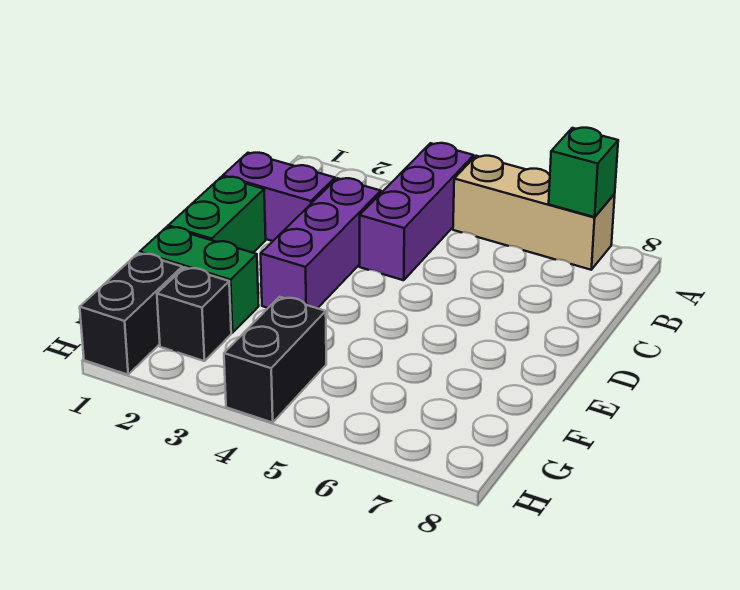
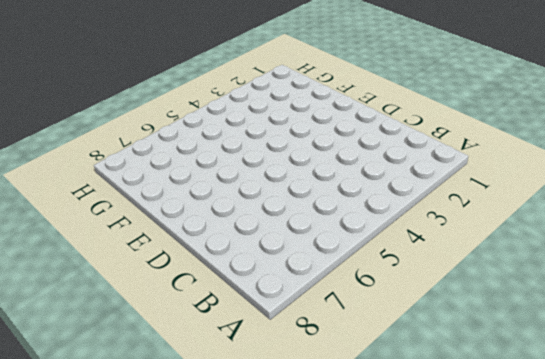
none -> purple brick A4:C4 level 1
none -> tan brick A5:A7 level 1

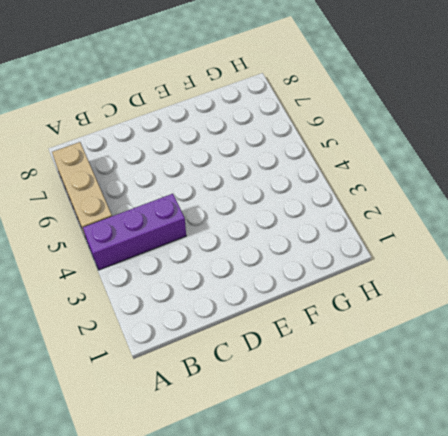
none -> purple brick C1:C2 level 1
none -> purple brick C3:E3 level 1

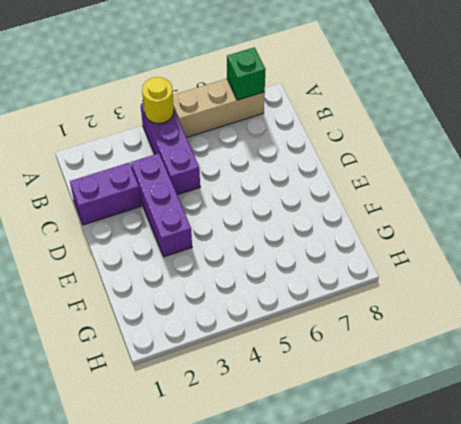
yellow round brick A4 level 2 -> none
none -> green brick D1:E1 level 1
none -> green brick F1:F2 level 1

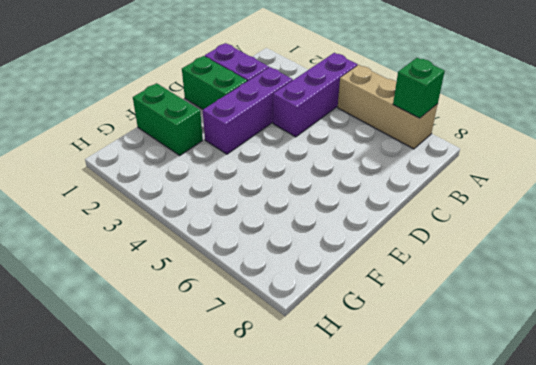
green brick D1:D2 level 1 -> green brick D1:E1 level 1
none -> black brick G1:H1 level 1
none -> black brick G2 level 1

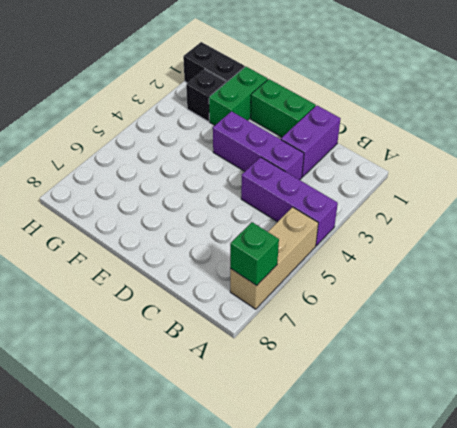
none -> black brick G4:H4 level 1

